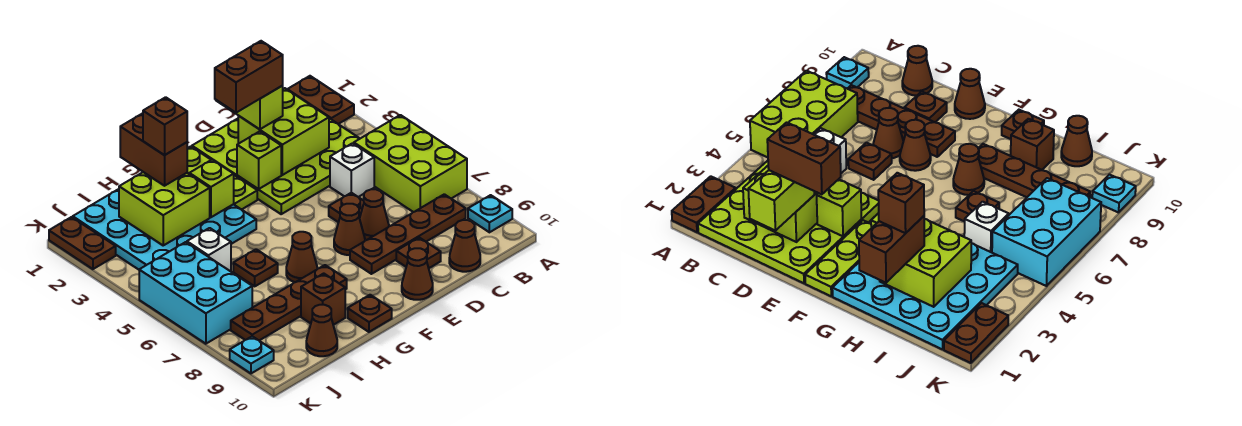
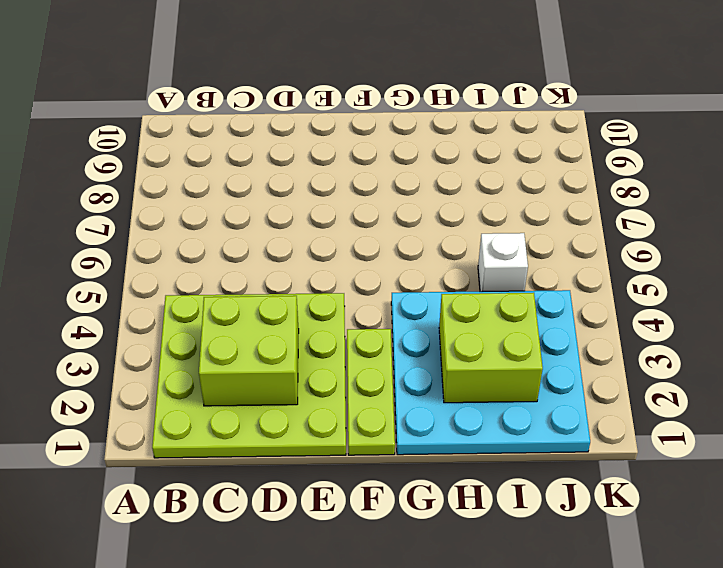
none -> brown plate A1:A2 level 1
none -> lime brick A5:B7 level 1
none -> cyan plate A9 level 1
none -> brown plate B8:E8 level 1

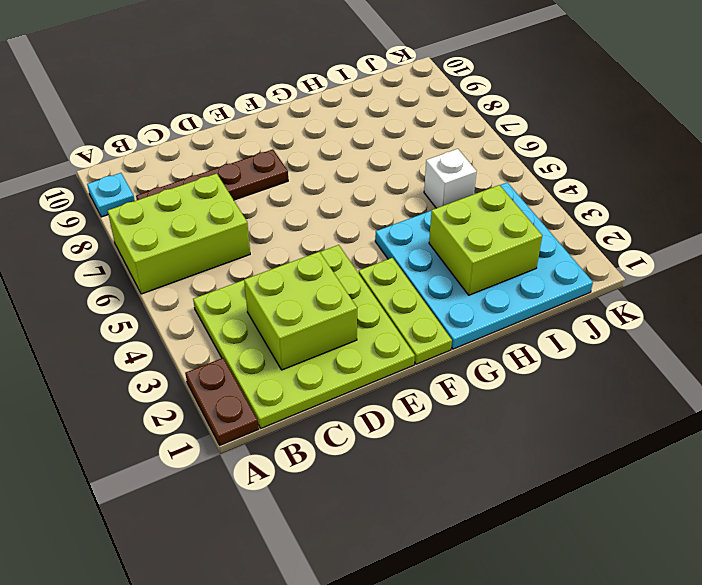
lime brick A6:C7 level 1 -> lime brick A5:B7 level 1
none -> white brick C5 level 1
none -> brown cone C10 level 1
none -> brown plate D6 level 1
none -> brown cone D7 level 1

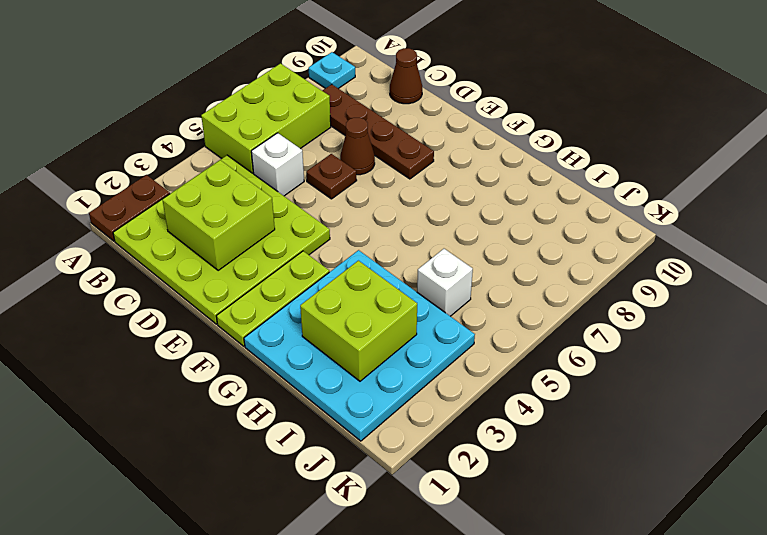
none -> brown plate D9 level 1
none -> brown cone E7 level 1
none -> brown cone E10 level 1
none -> brown cone G7 level 1

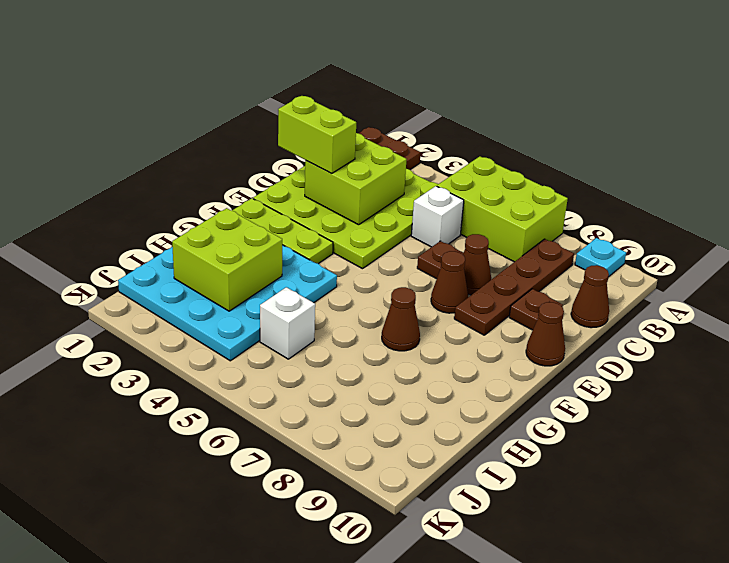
none -> brown plate G8:J8 level 1
none -> brown plate G10 level 1
none -> brown plate H6 level 1
none -> brown brick H9 level 1

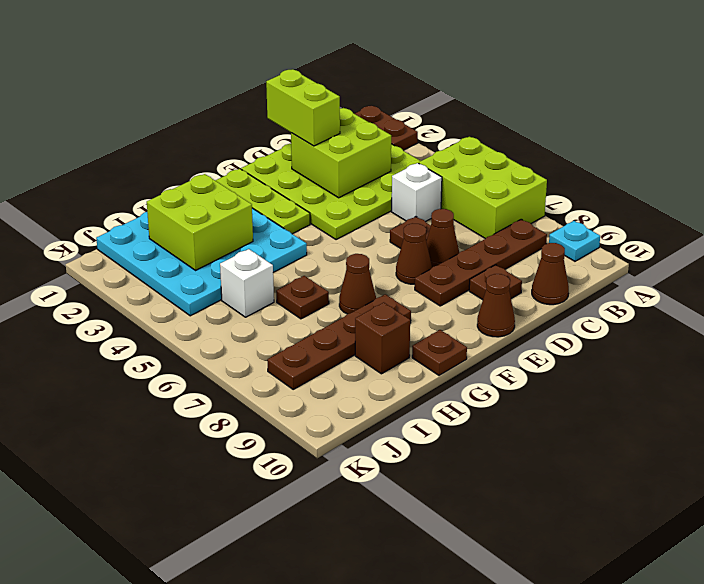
none -> brown cone I10 level 1
none -> cyan brick J5:K7 level 1
none -> brown plate K1:K2 level 1
none -> cyan plate K9 level 1

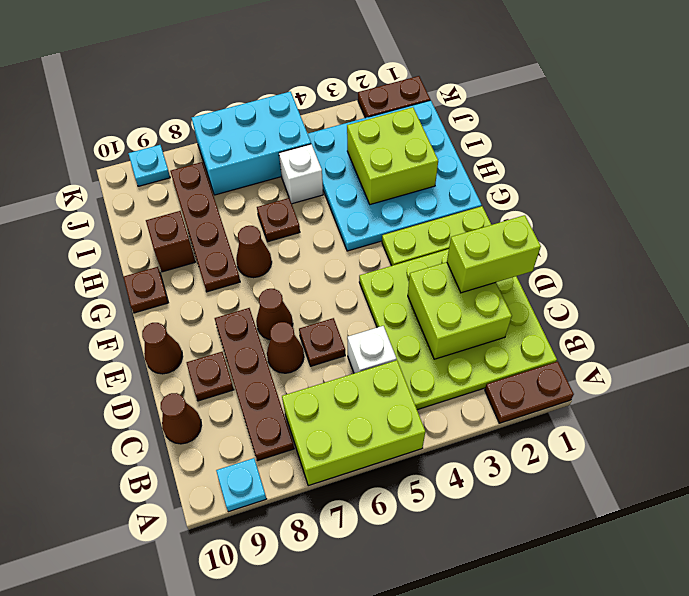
none -> brown cone I10 level 1
none -> lime brick E3 level 2
none -> lime brick G3 level 2
none -> brown brick H1:H2 level 3

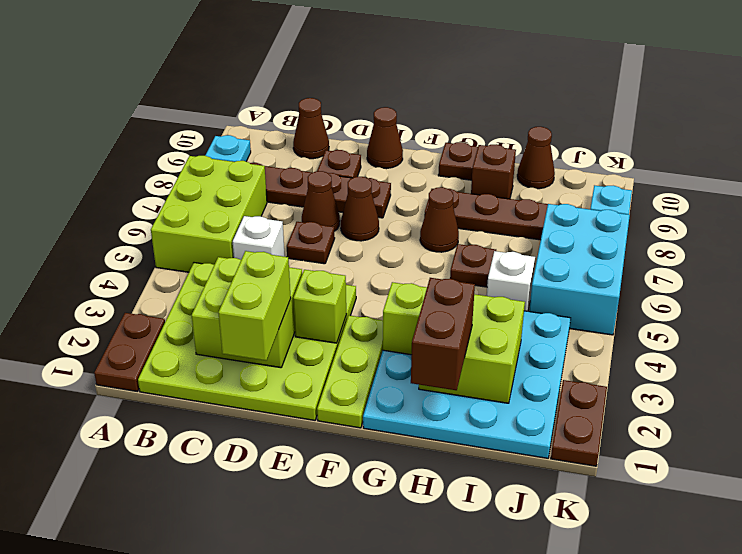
none -> brown brick D2:E2 level 4
none -> brown brick H2 level 4

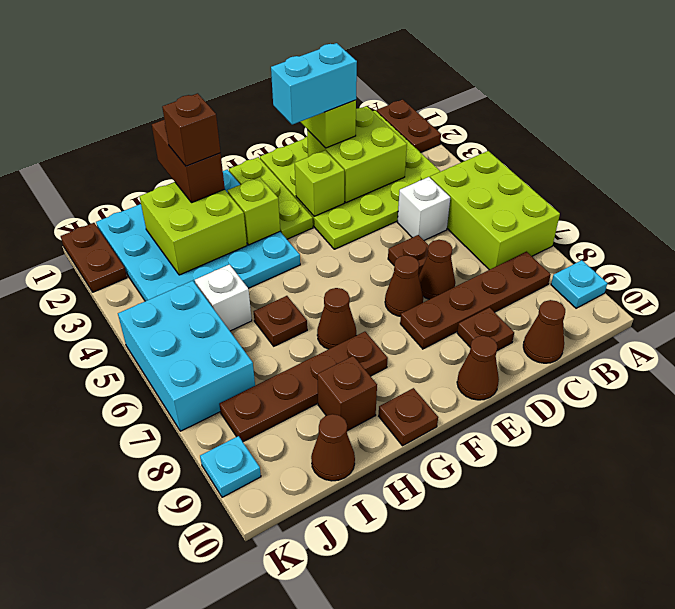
cyan brick D2:E2 level 4 -> brown brick D2:E2 level 4

